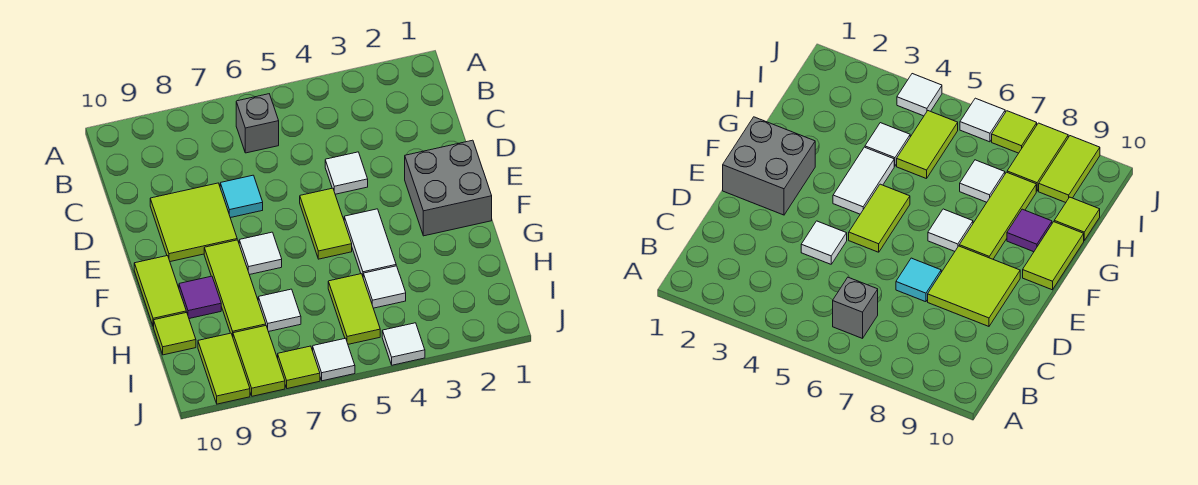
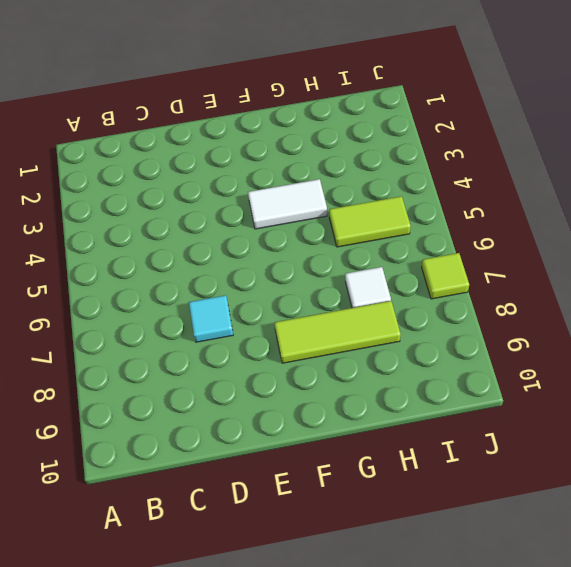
none -> grey brick B6 level 1
none -> white tile D4 level 1
none -> lime tile D8:E9 level 1

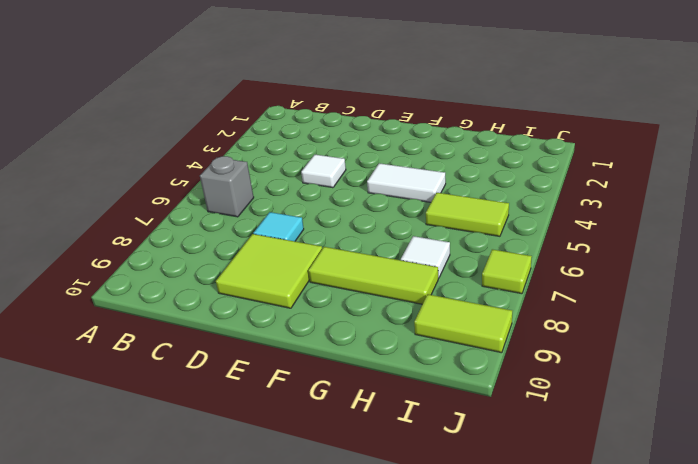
none -> grey brick E1:F2 level 1
none -> lime tile E5:F5 level 1
none -> white tile F7 level 1

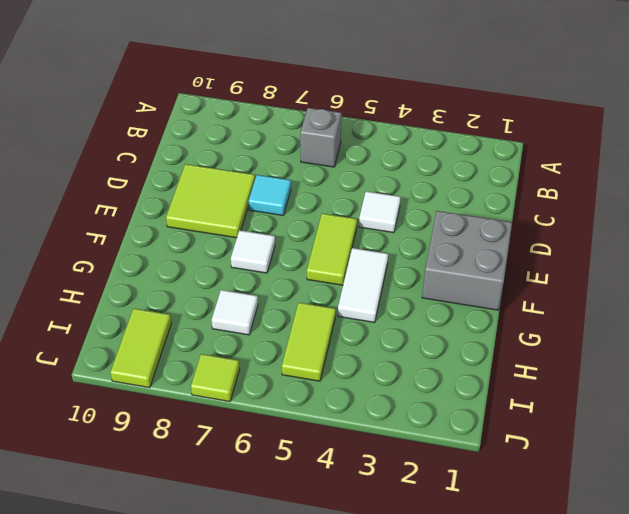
none -> lime tile F8:H8 level 1
none -> lime tile F10:G10 level 1
none -> purple tile G9 level 1

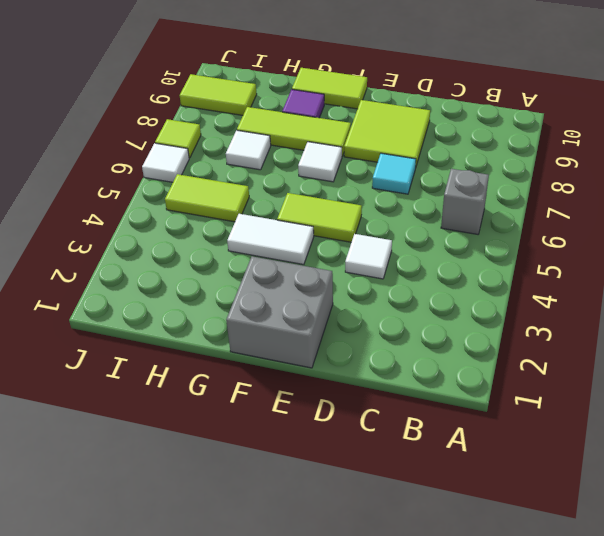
none -> white tile H4 level 1
none -> lime tile H10 level 1
none -> lime tile I8:J8 level 1

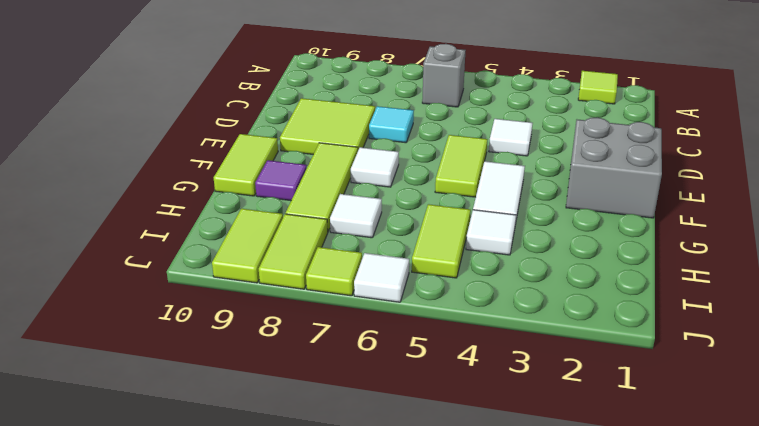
lime tile A2 level 1 -> lime tile H10 level 1
none -> white tile J4 level 1

